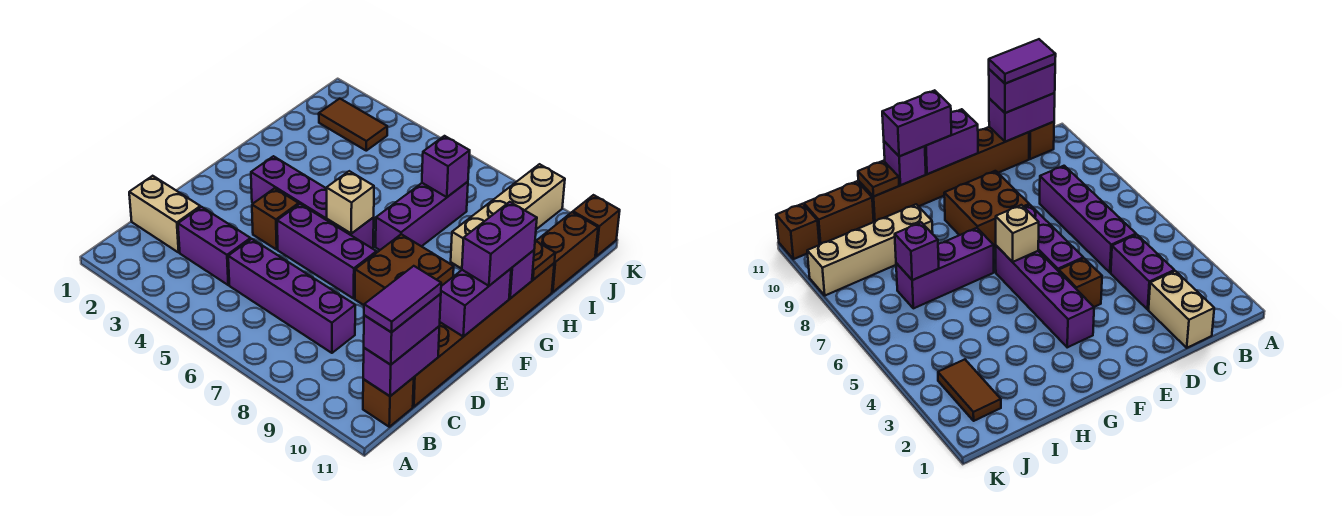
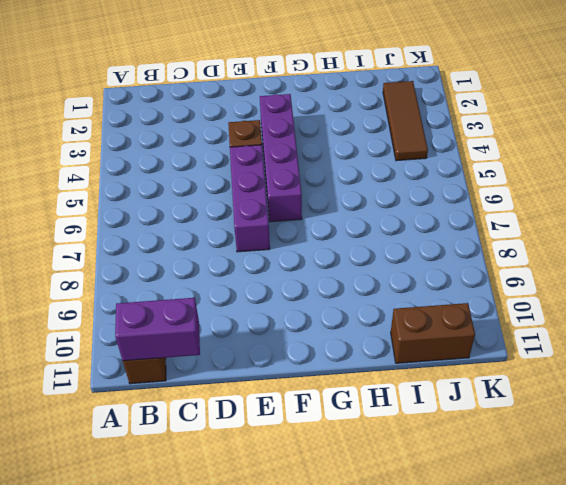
brown tile J2:J4 level 1 -> brown tile J2:J3 level 1
none -> tan brick C1:C2 level 1
none -> purple brick C3:C4 level 1
none -> purple brick C5:C8 level 1

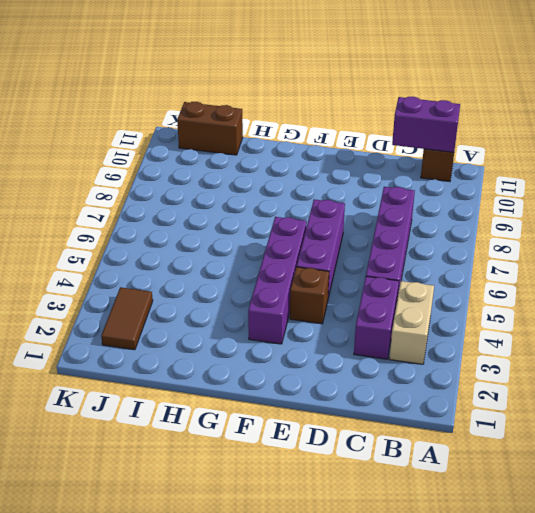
tan brick B3:B4 level 1 -> tan brick C1:C2 level 1
none -> brown brick C11:H11 level 1
none -> brown brick E8:F9 level 1
none -> purple brick G7:I7 level 1

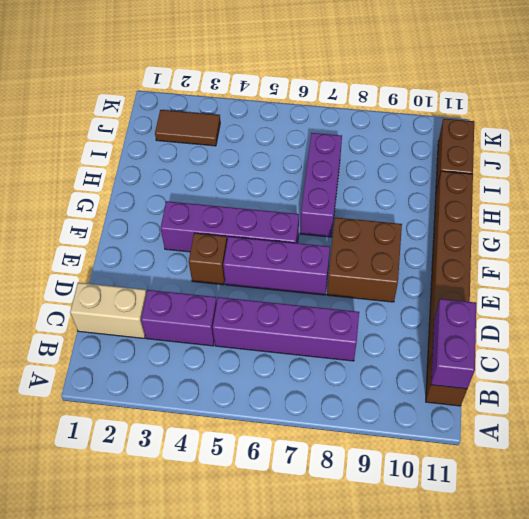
none -> tan brick H9:K9 level 1
none -> brown brick K11 level 1
none -> purple brick E11:F11 level 2

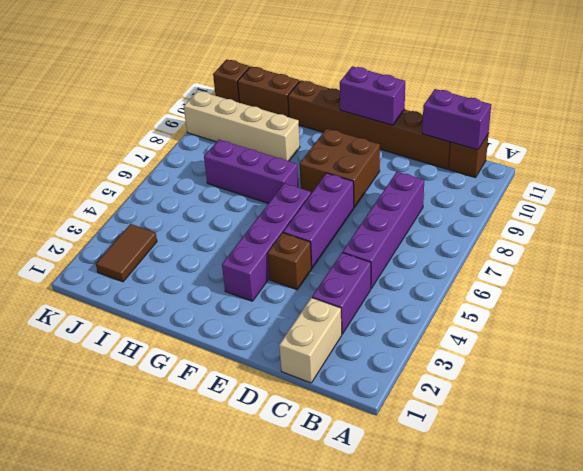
none -> tan brick F6 level 2
none -> purple brick G11 level 2
none -> brown plate H11 level 2

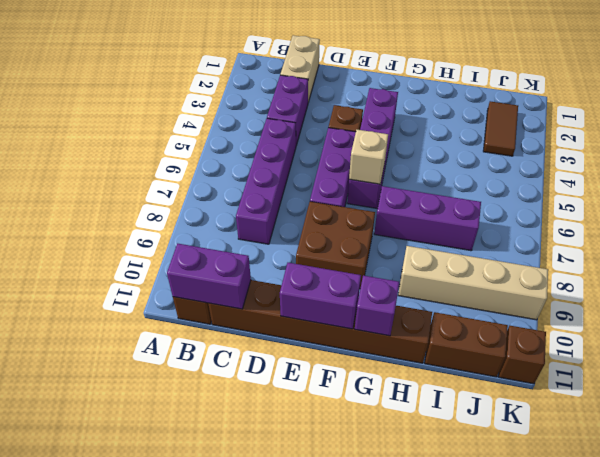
none -> brown plate H11 level 2
none -> purple brick I7 level 2
none -> purple brick B11:C11 level 3

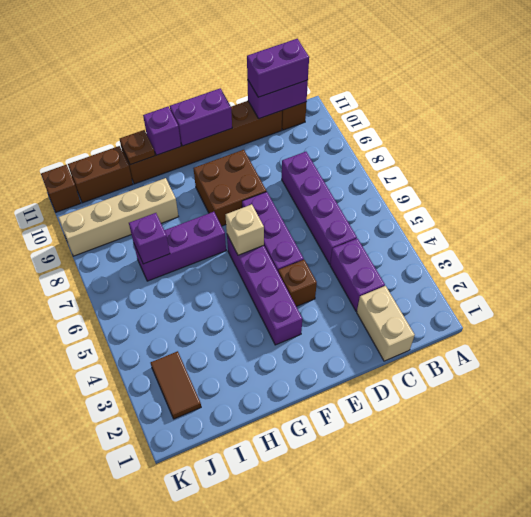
none -> purple brick F11:G11 level 3
none -> purple tile B11:C11 level 4

